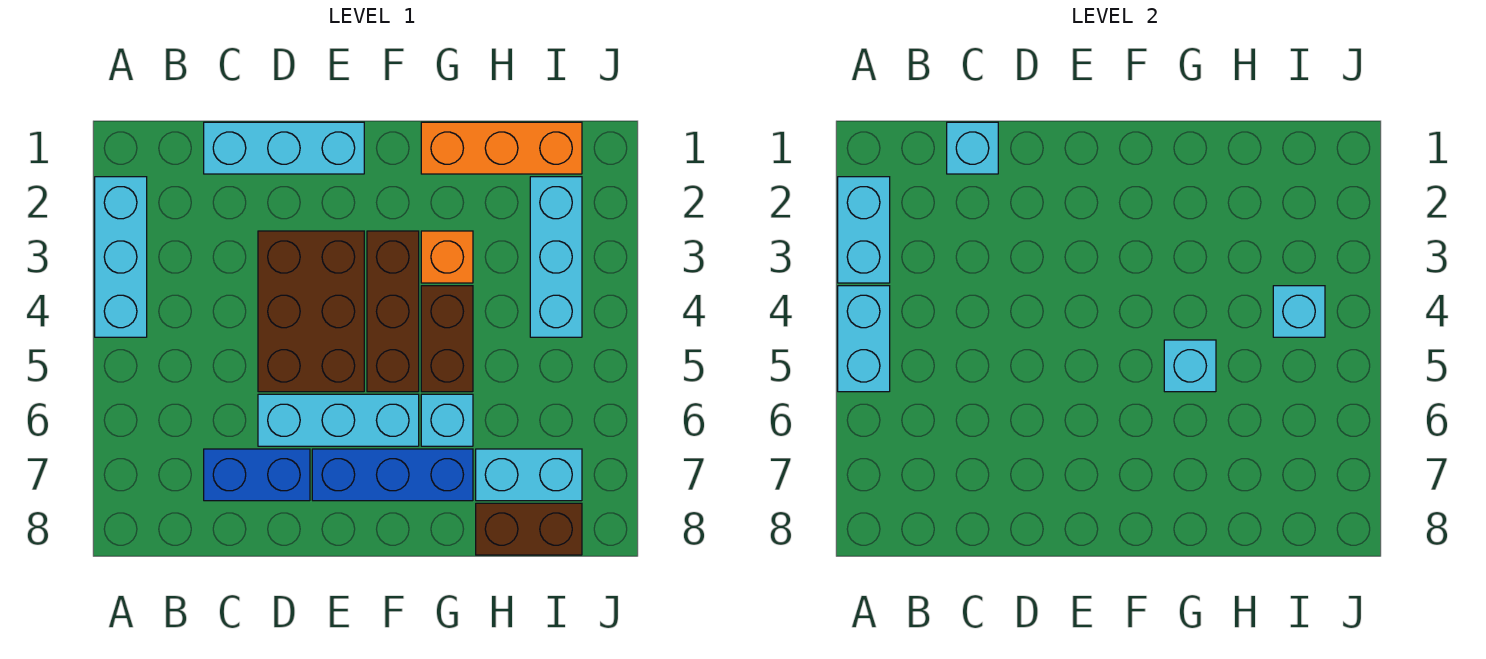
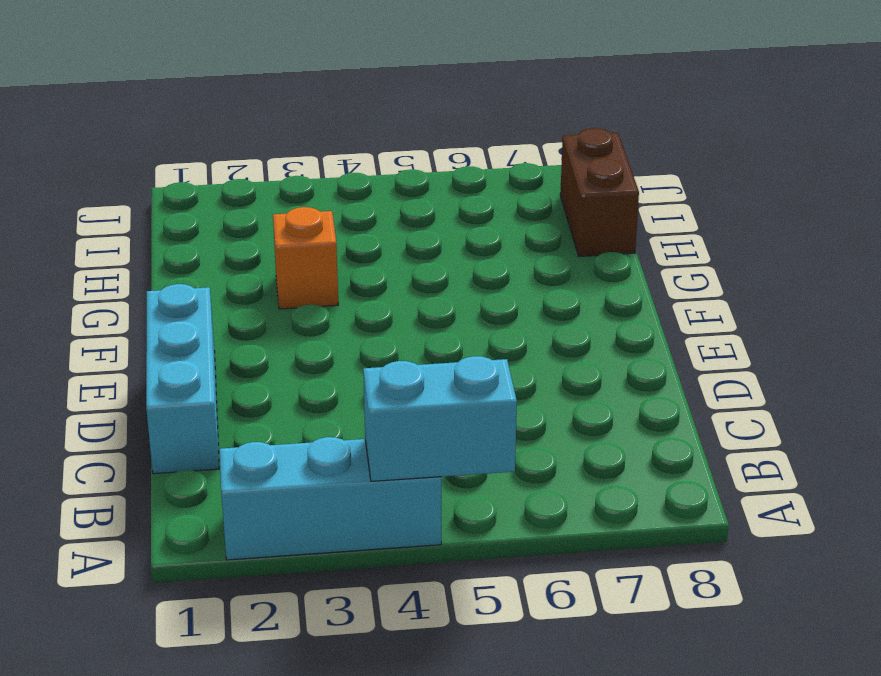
none -> blue brick C7:D7 level 1
none -> brown brick D3:E5 level 1
none -> cyan brick D6:F6 level 1

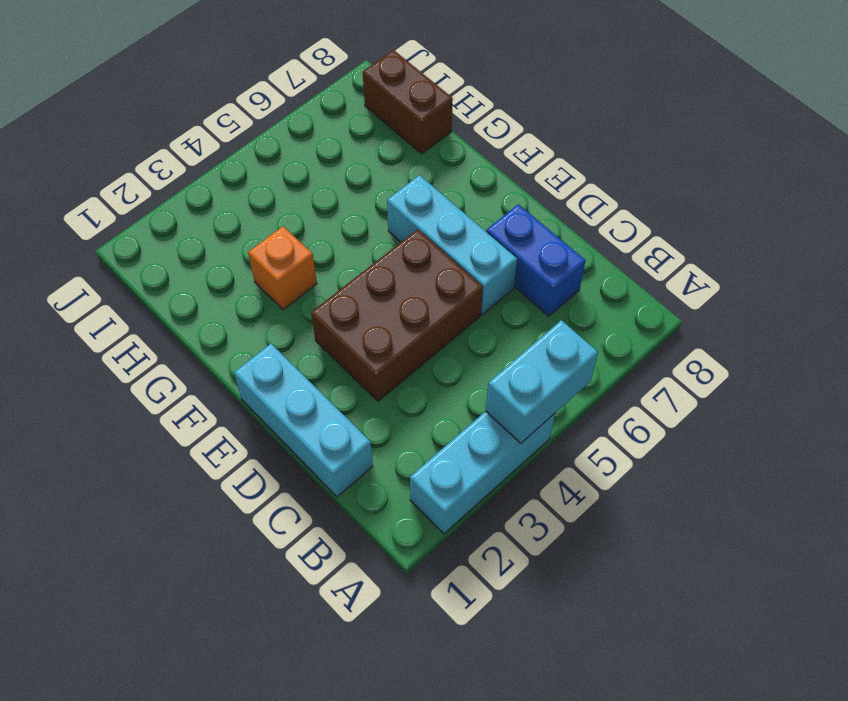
none -> blue brick E7:G7 level 1
none -> brown brick F3:F5 level 1
none -> orange brick G1:I1 level 1

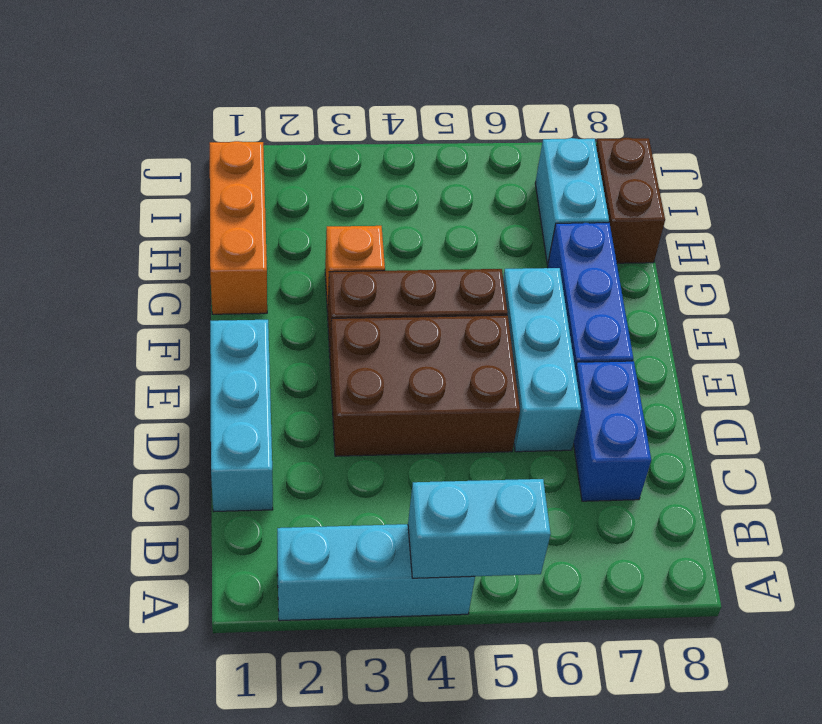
none -> brown brick G4:G5 level 1
none -> cyan brick G6 level 1
none -> cyan brick I2:I4 level 1

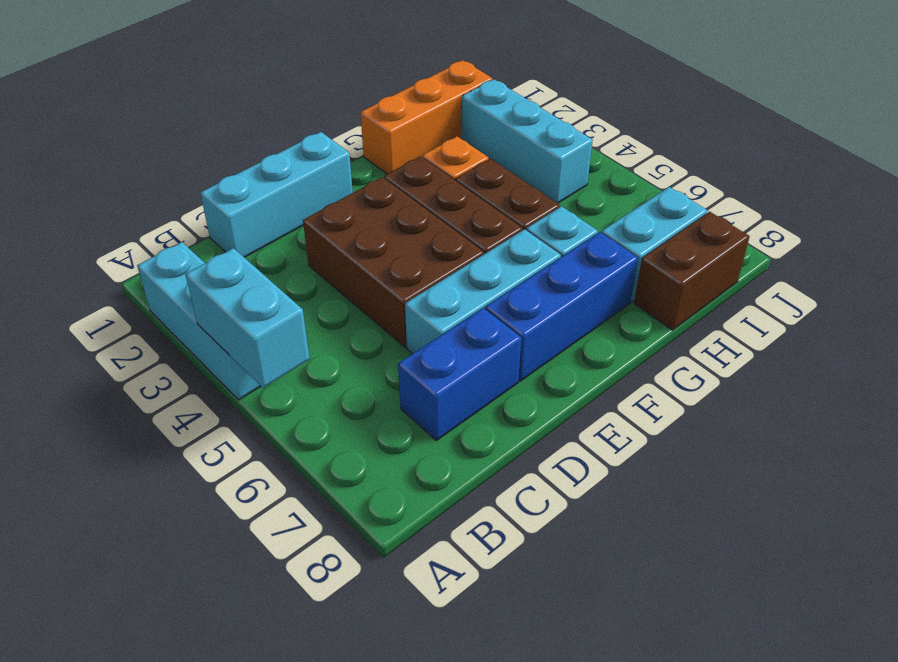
none -> cyan brick A2:A3 level 2
none -> cyan brick C1 level 2
none -> cyan brick G5 level 2

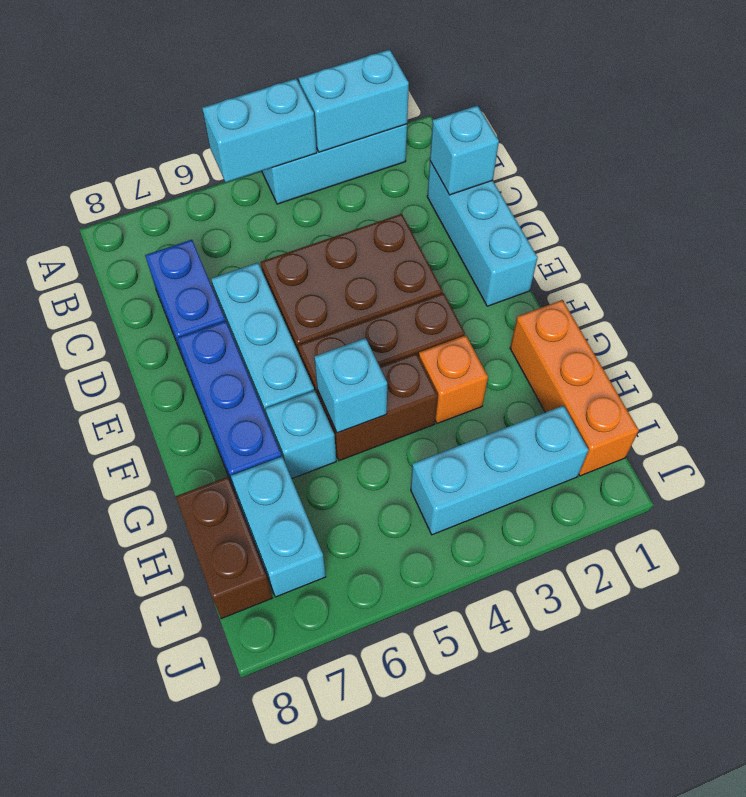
none -> cyan brick I4 level 2

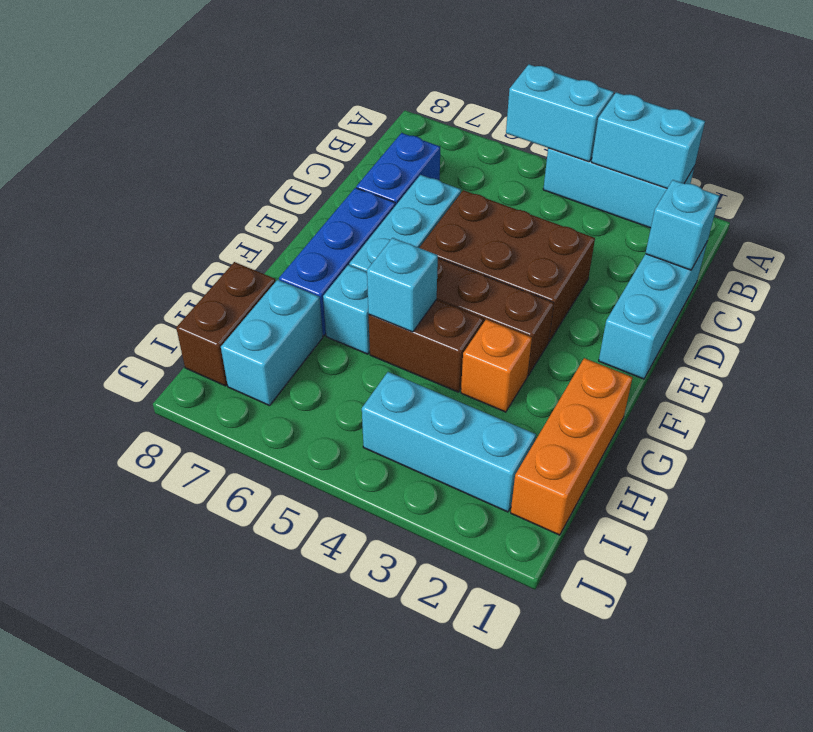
none -> cyan brick I4 level 2

